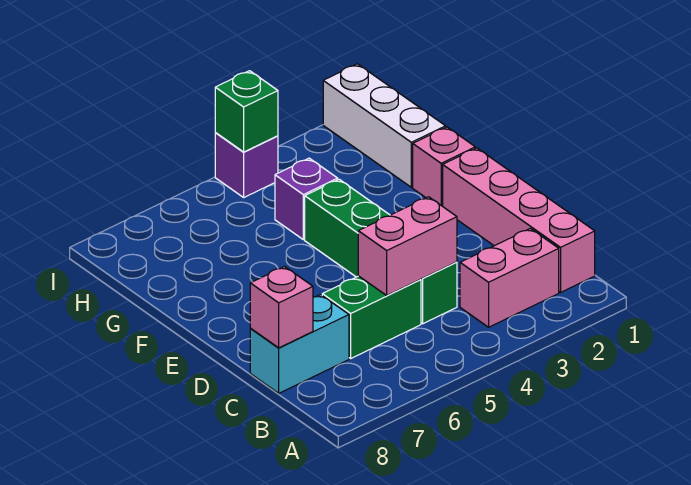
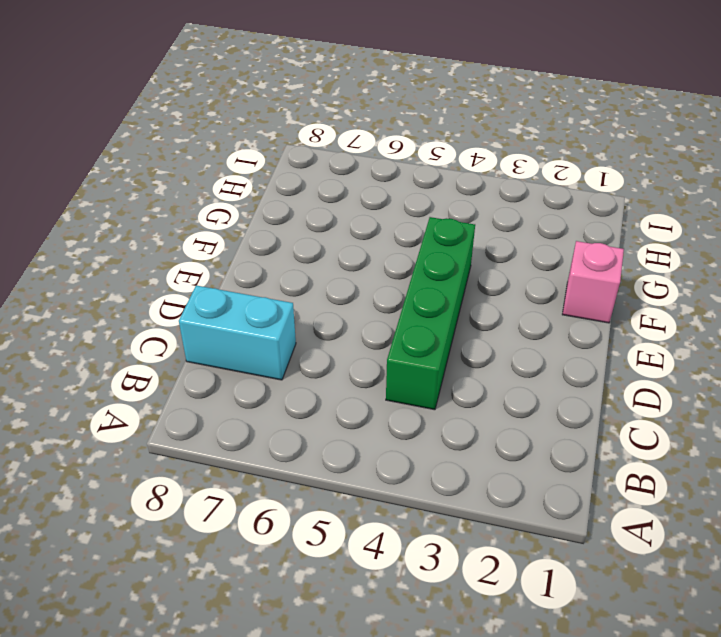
none -> pink brick B1:E1 level 1
none -> pink brick B2:B3 level 1
none -> green brick C5:C6 level 1

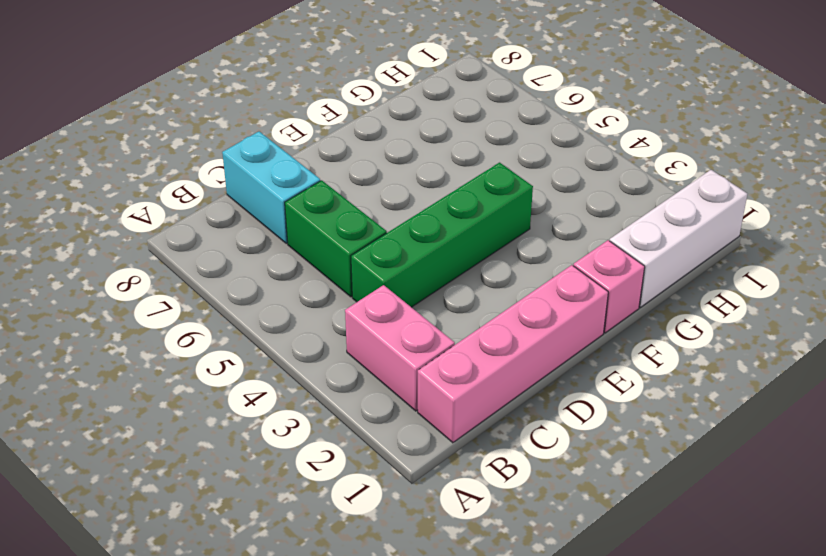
none -> purple brick G4 level 1
none -> purple brick I4 level 1
none -> pink brick C4:C5 level 2

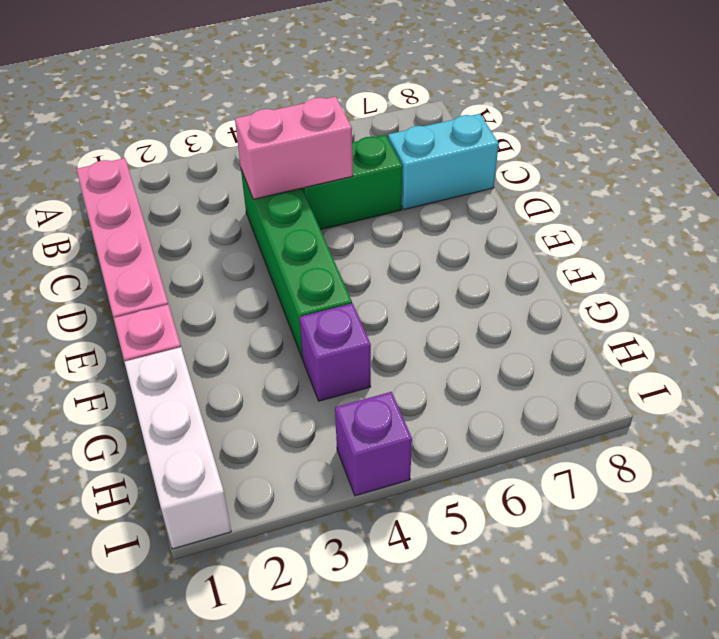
none -> pink brick B2:B3 level 1
none -> pink brick C8 level 2
none -> green brick I4 level 2

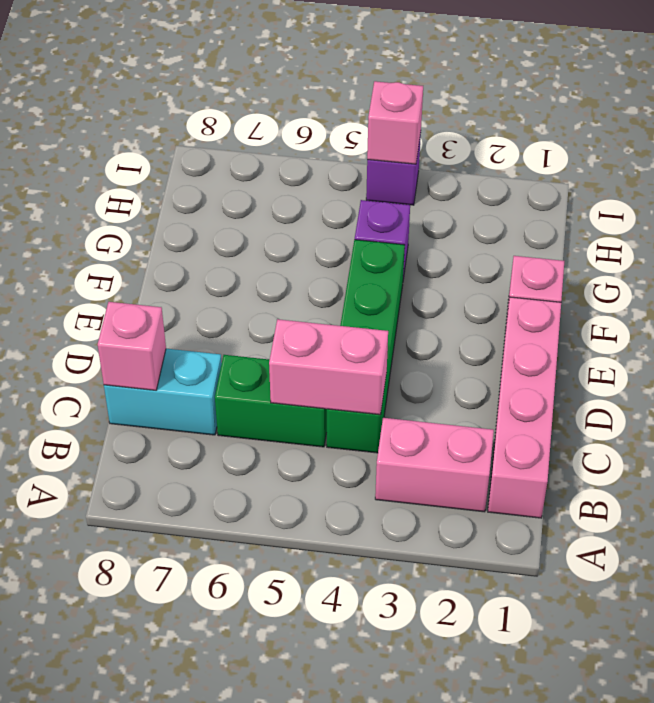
pink brick I4 level 2 -> green brick I4 level 2
none -> white brick G1:I1 level 1

